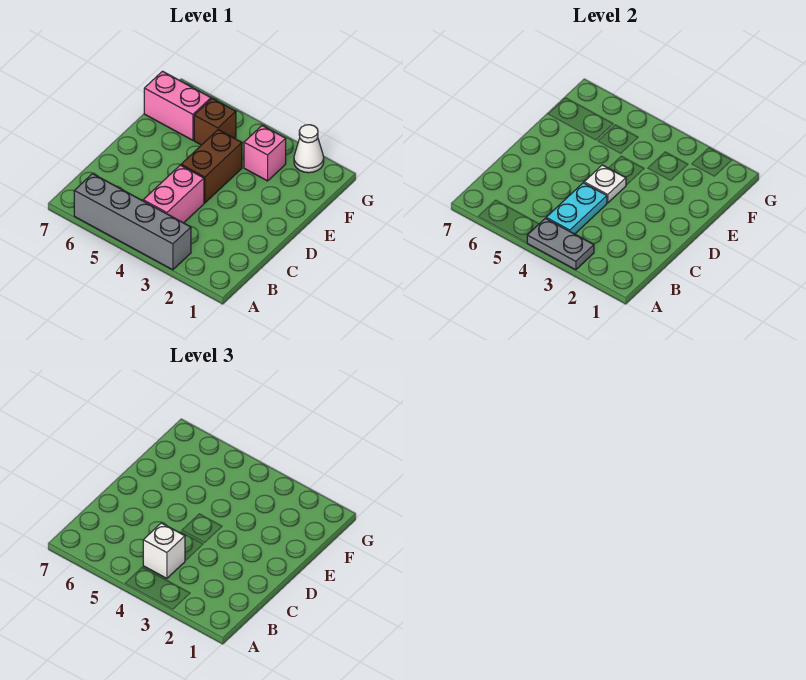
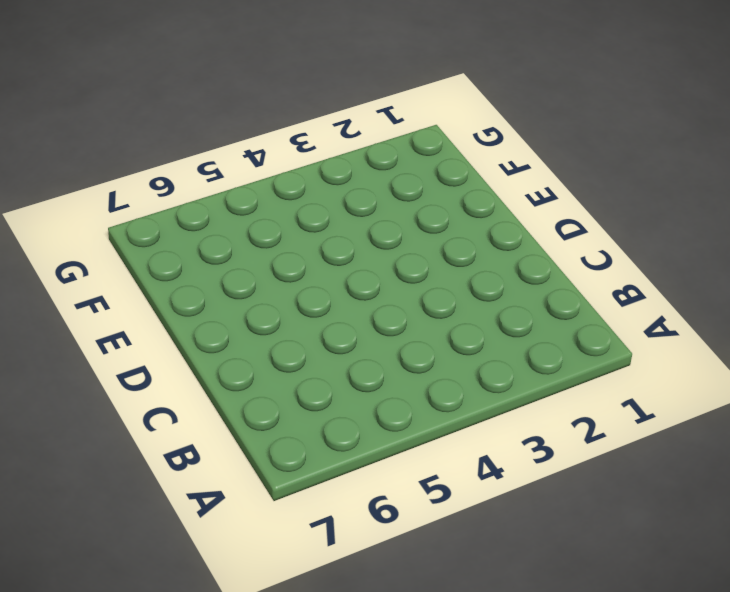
none -> grey brick A3:A6 level 1
none -> pink brick B4:C4 level 1

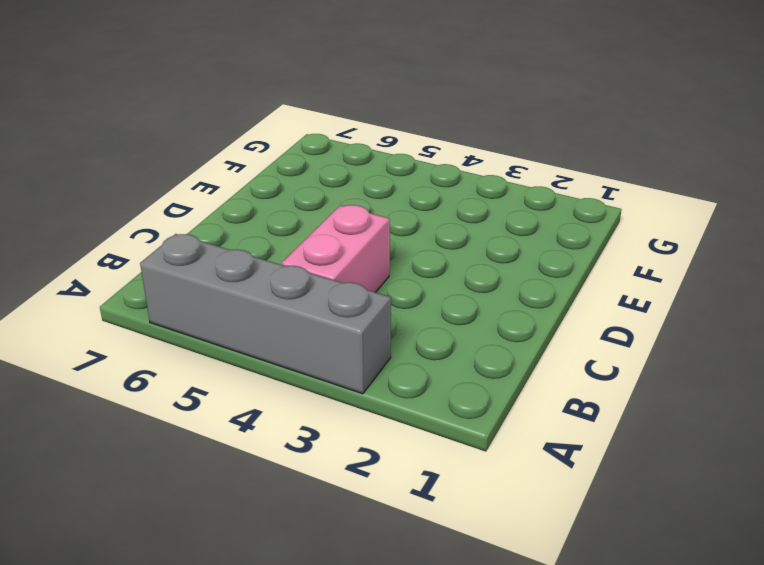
none -> brown brick D4:E4 level 1
none -> pink brick F3 level 1

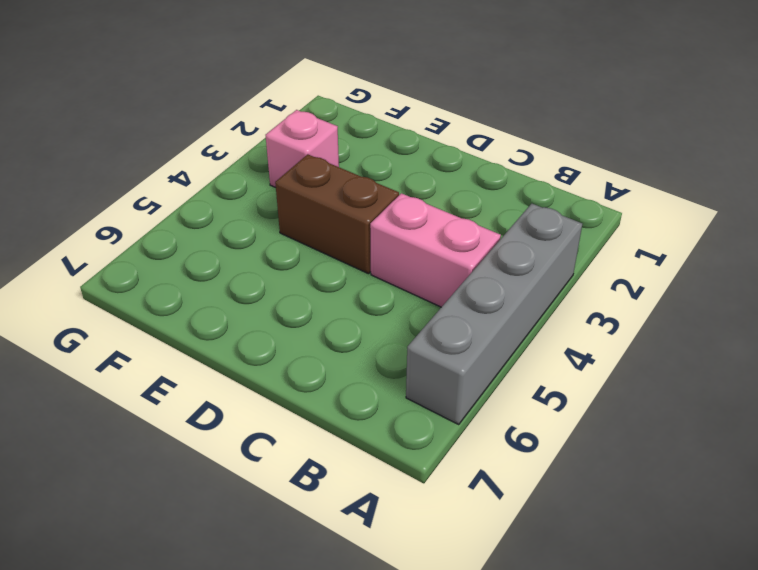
none -> brown brick F5 level 1
none -> pink brick F6:F7 level 1

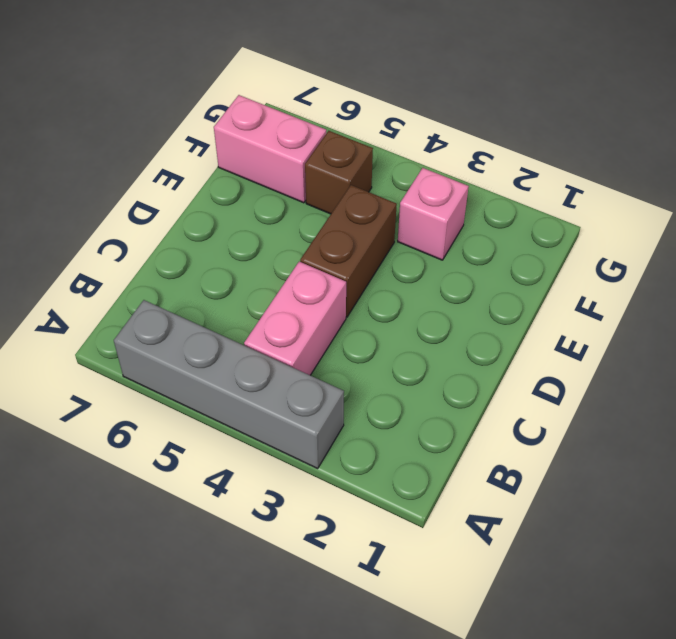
none -> white cone G2 level 1
none -> grey plate A3:A4 level 2

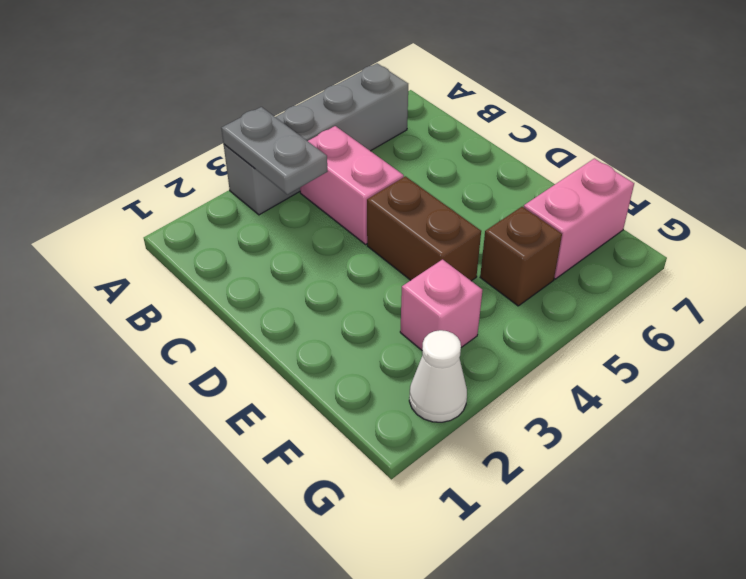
grey plate A3:B3 level 2 -> grey plate A3:A4 level 2
none -> cyan plate B4:C4 level 2
none -> white plate D4 level 2

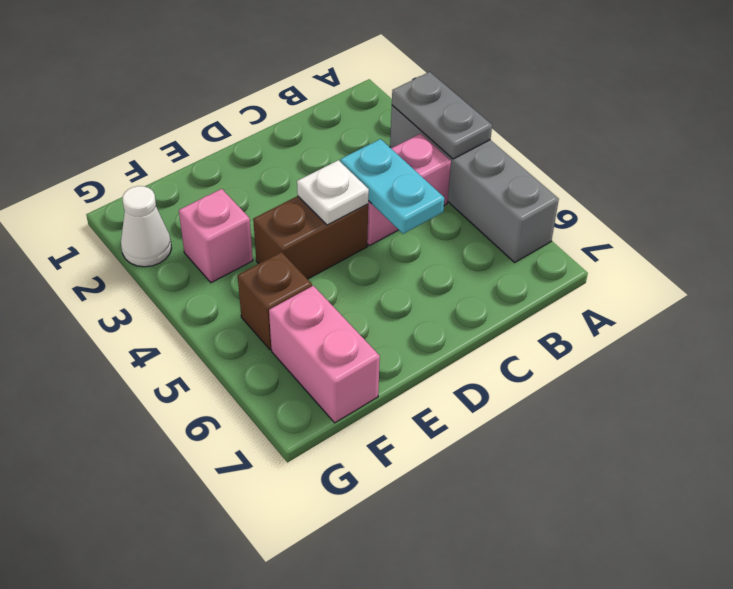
cyan plate C4:C5 level 2 -> cyan plate B4:C4 level 2
none -> white brick B4 level 3

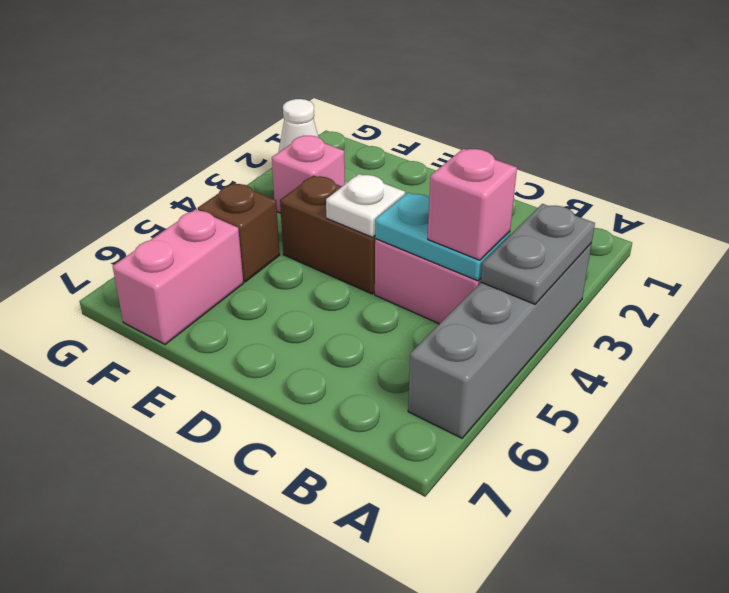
pink brick B4 level 3 -> white brick B4 level 3

